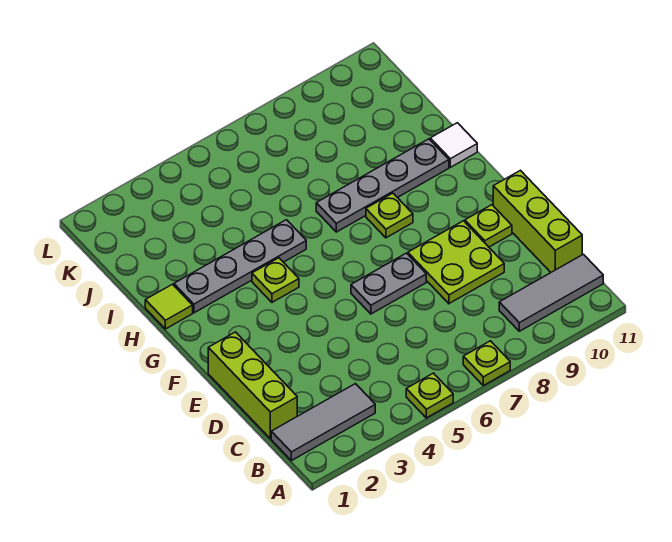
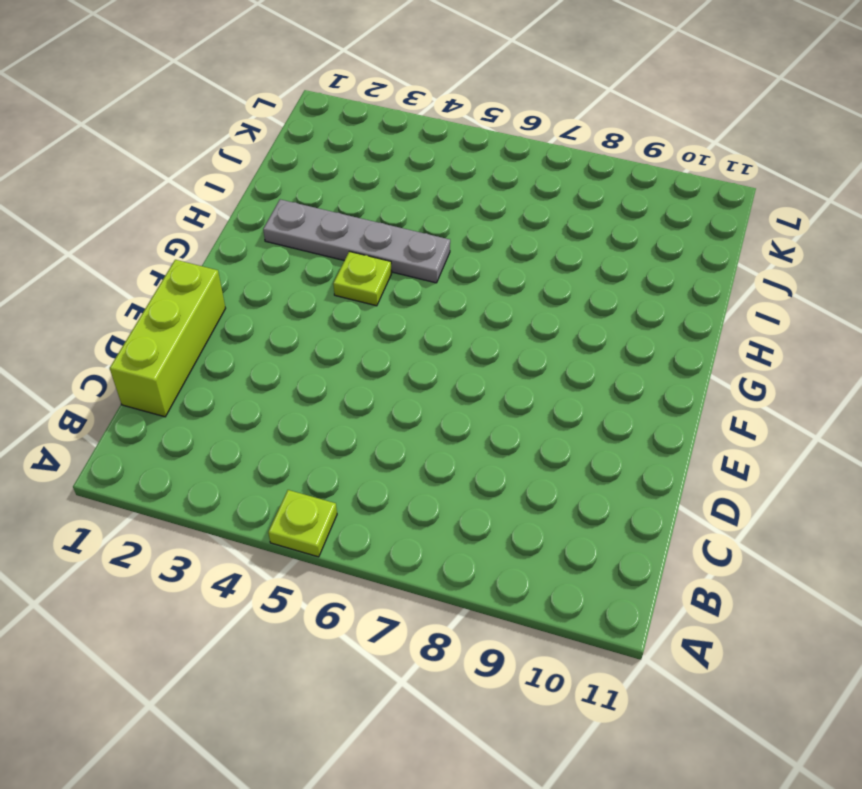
none -> lime plate A7 level 1
none -> grey tile B1:B3 level 1
none -> grey tile B9:B11 level 1

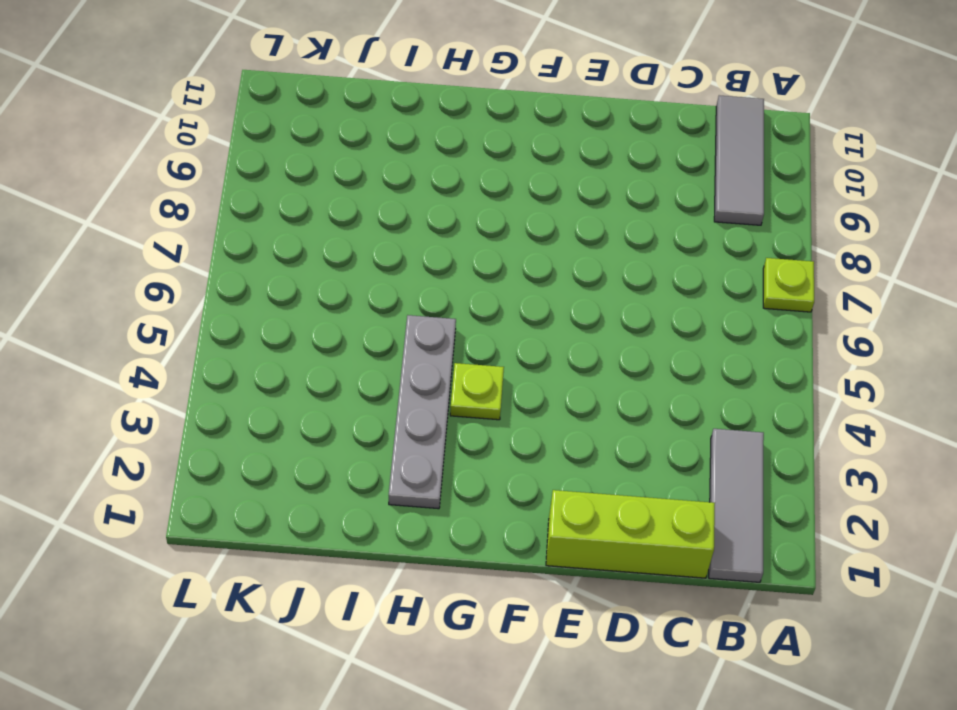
none -> lime plate A5 level 1
none -> lime brick C11:E11 level 1
none -> lime plate D8:E9 level 1

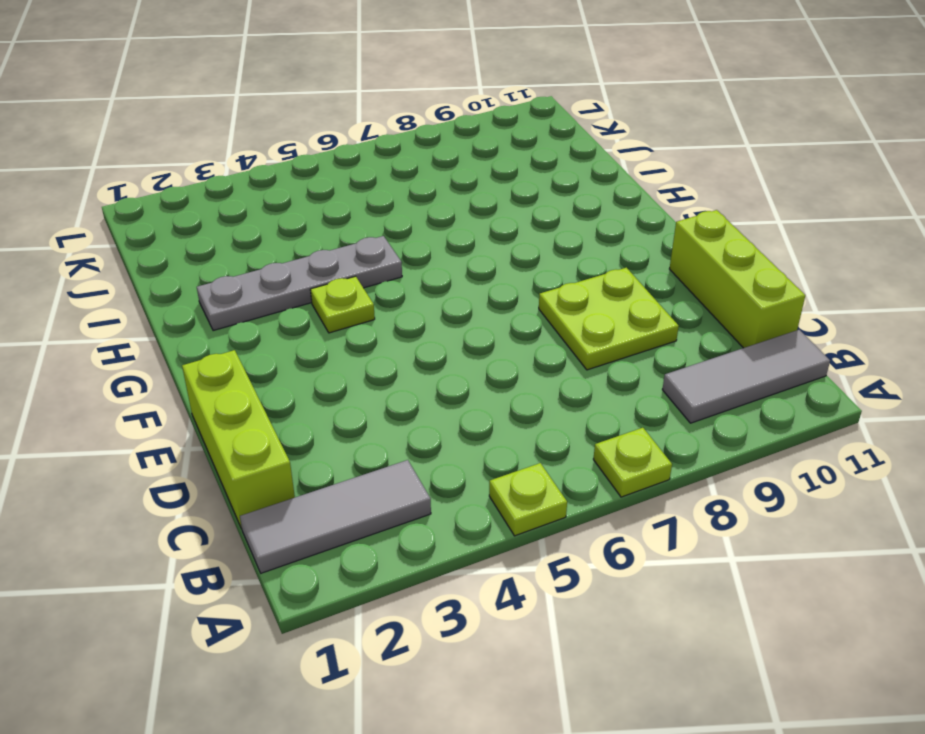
none -> grey plate E6:E7 level 1
none -> lime plate E10 level 1
none -> lime plate G8 level 1

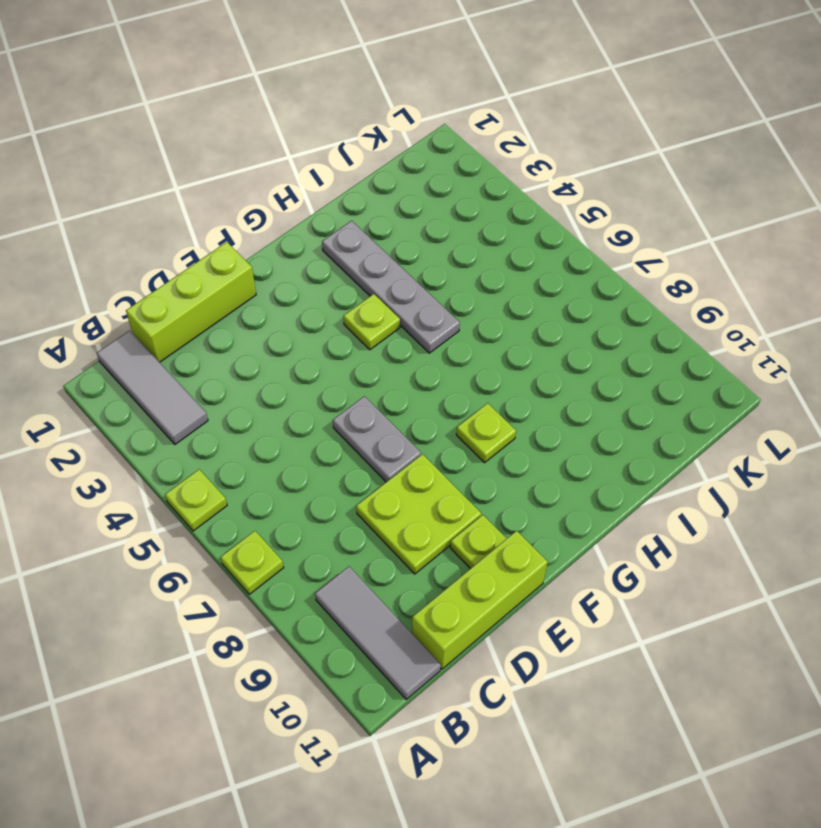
none -> lime tile H1 level 1
none -> grey plate H7:H10 level 1
none -> white tile H11 level 1

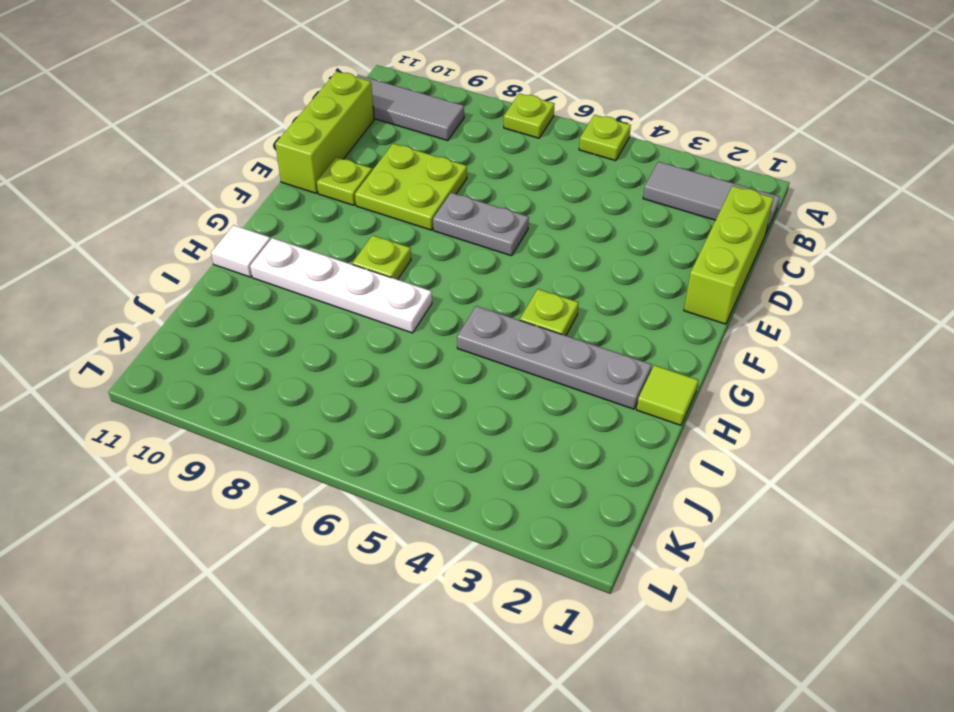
white plate H7:H10 level 1 -> grey plate H7:H10 level 1

